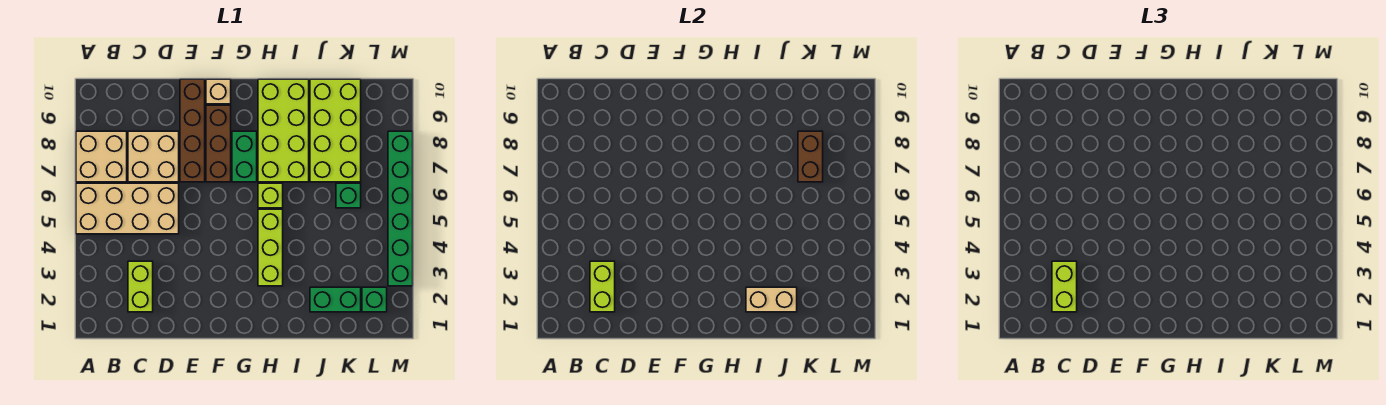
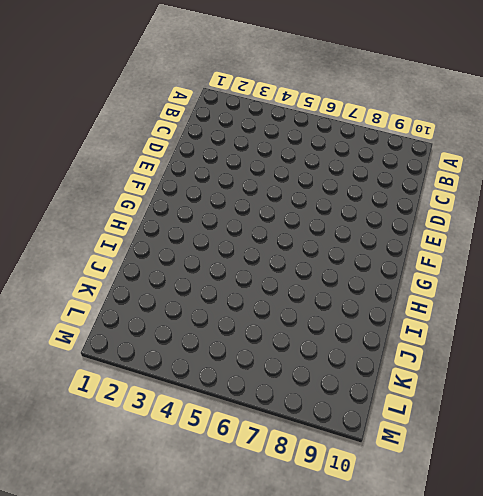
none -> tan brick A5:D6 level 1
none -> tan brick A7:B8 level 1
none -> lime brick C2:C3 level 1

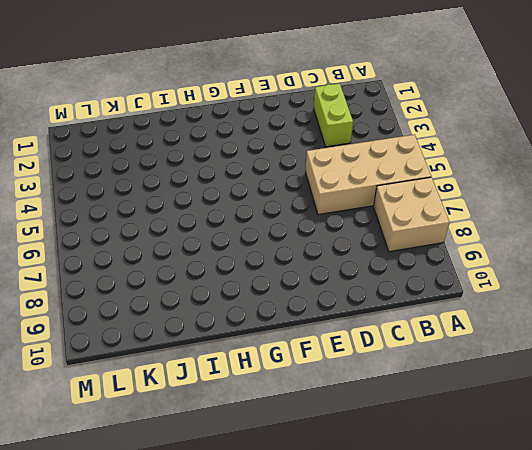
none -> tan brick C7:D8 level 1
none -> brown brick E7:E10 level 1
none -> brown brick F7:F9 level 1

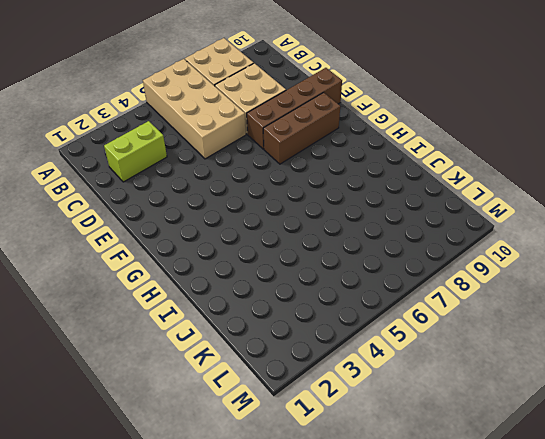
none -> tan brick F10 level 1
none -> green brick G7:G8 level 1
none -> lime brick H3:H5 level 1

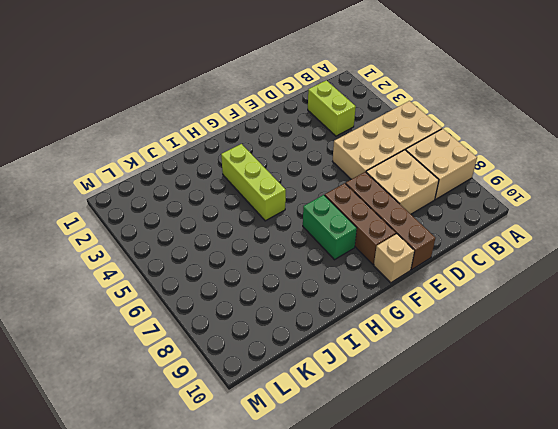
none -> lime brick H6 level 1
none -> lime brick H7:I10 level 1
none -> green brick J2:K2 level 1

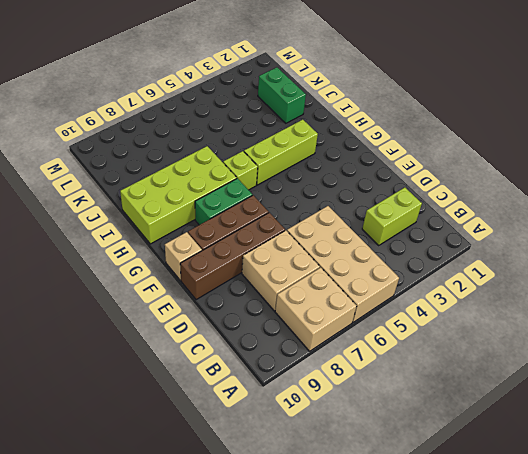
none -> lime brick J7:K10 level 1
none -> green brick K6 level 1
none -> green brick L2 level 1

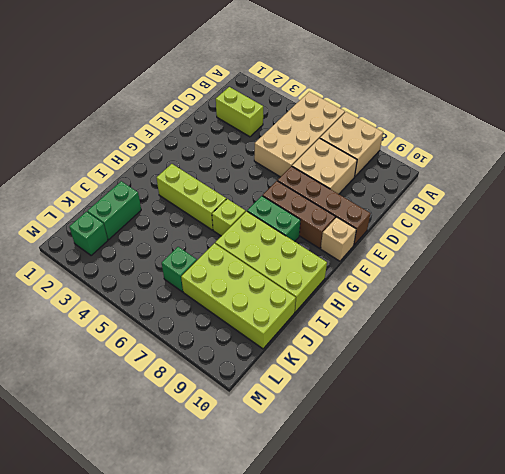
none -> green brick M3:M8 level 1
none -> lime brick C2:C3 level 2
none -> tan brick I2:J2 level 2

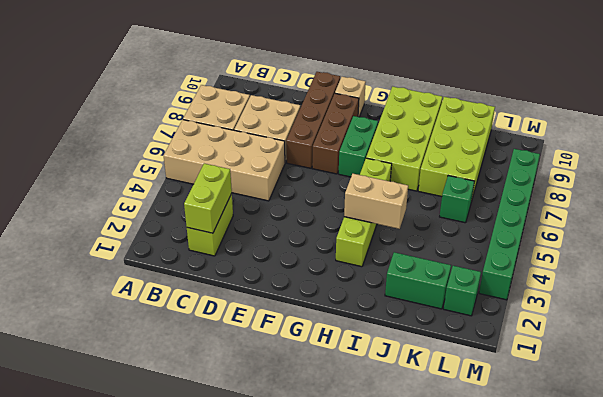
tan brick H4:I4 level 2 -> tan brick I2:J2 level 2
none -> brown brick K7:K8 level 2
none -> lime brick C2:C3 level 3

